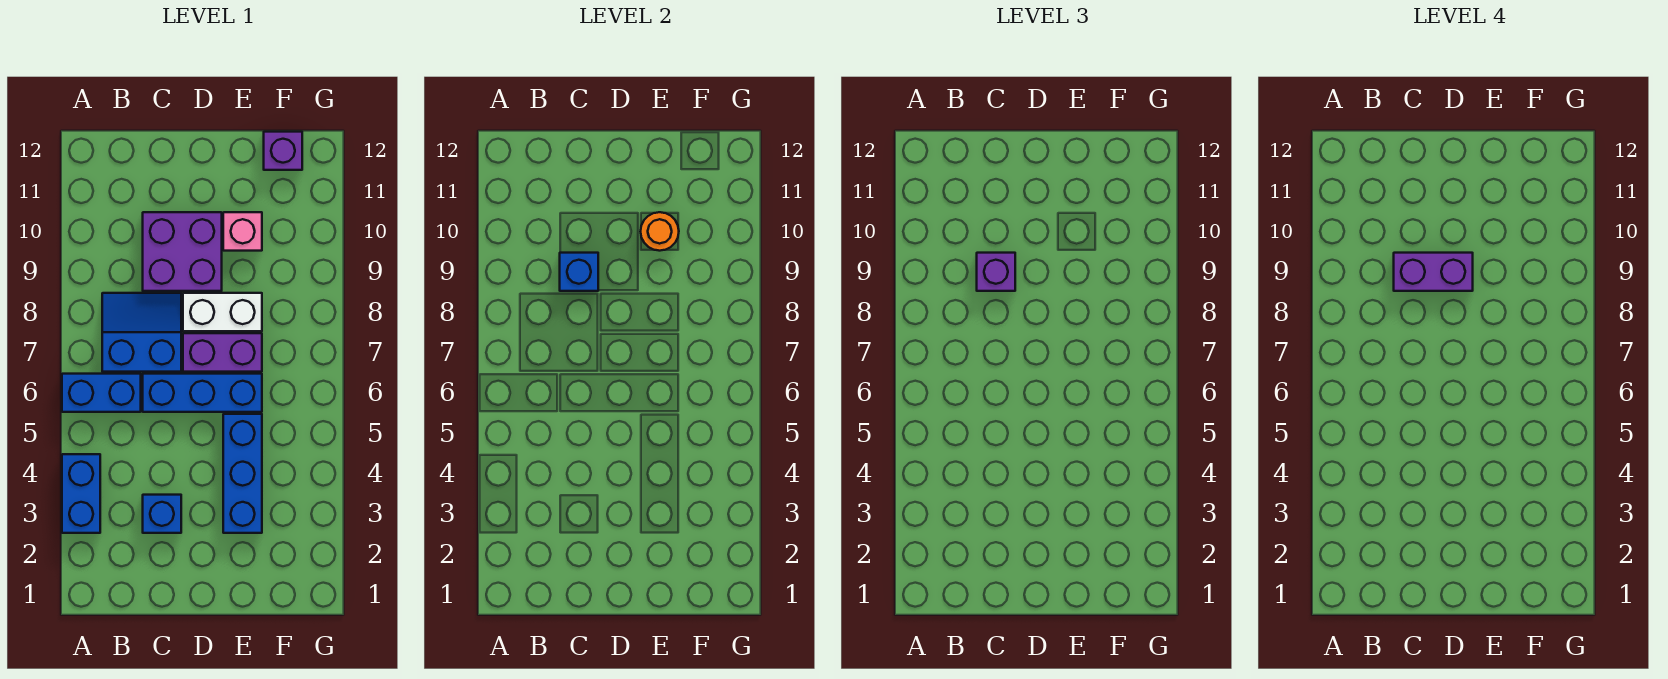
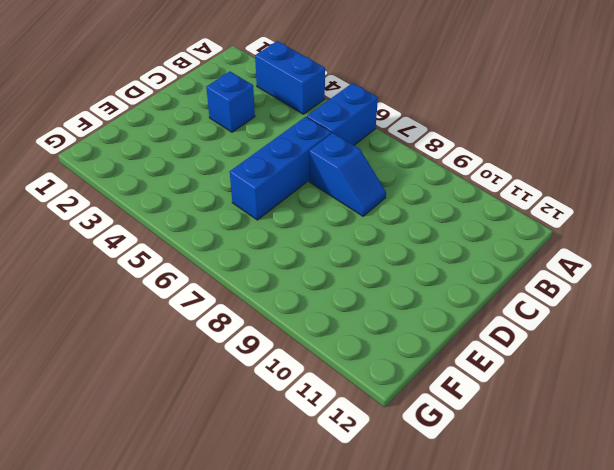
blue slope C7:C8 level 1 top 7 -> blue slope B7:C8 level 1 top 7
none -> purple brick C9:D10 level 1
none -> purple brick D7:E7 level 1
none -> white brick D8:E8 level 1

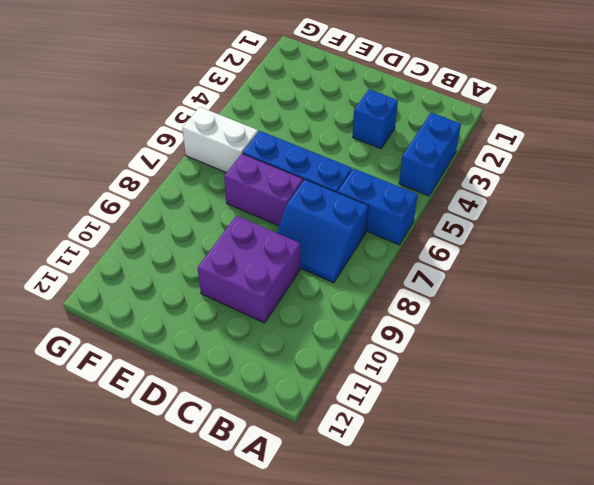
white brick F6:G6 level 1 -> white brick D8:E8 level 1
none -> blue brick E3:E5 level 1
none -> pink brick E10 level 1
none -> purple brick F12 level 1

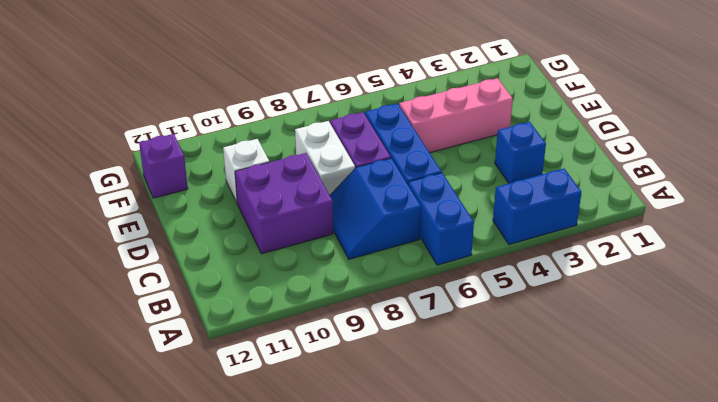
pink brick E3:E5 level 1 -> blue brick E3:E5 level 1
white brick E10 level 1 -> pink brick E10 level 1
none -> blue brick C9 level 2
none -> orange round brick E10 level 2
none -> purple brick C9 level 3

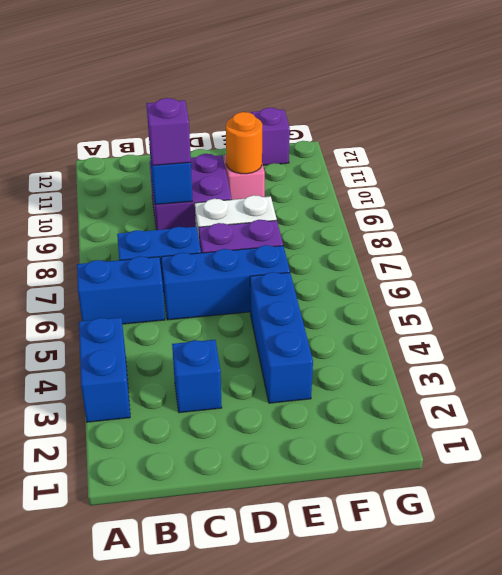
none -> purple brick C9:D9 level 4

